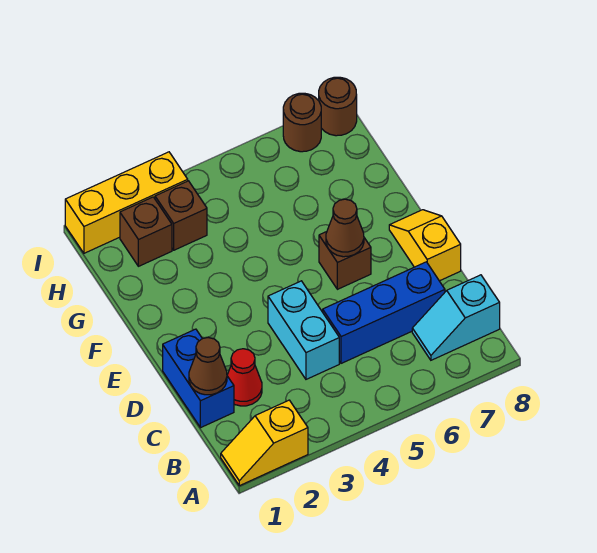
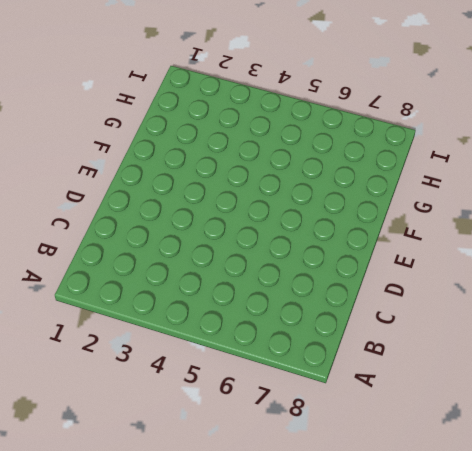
none -> yellow slope A1:A2 level 1 top 2
none -> cyan slope B7:B8 level 1 top 8
none -> blue brick C1:D1 level 1

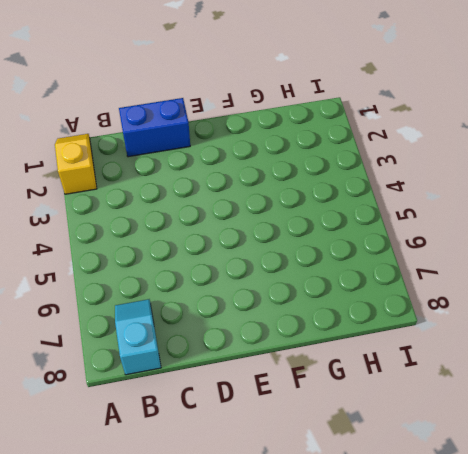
none -> red cone C2 level 1
none -> cyan brick C4:D4 level 1
none -> blue brick C5:C7 level 1

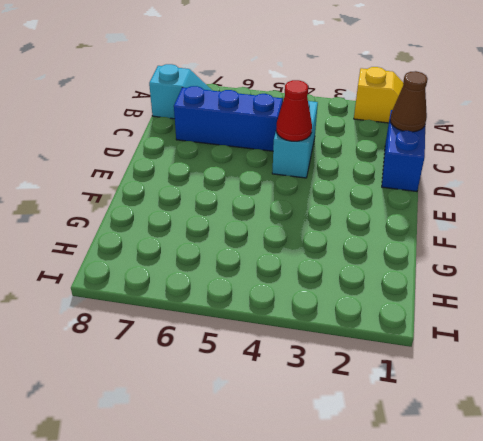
red cone D4 level 2 -> red cone C2 level 1
none -> yellow slope D8:E8 level 1 top D
none -> brown brick E6 level 1
none -> brown brick H2 level 1

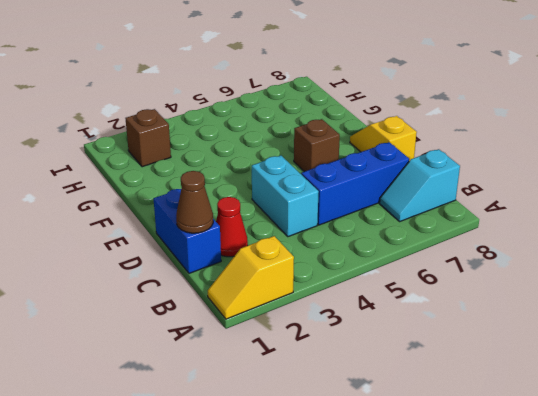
none -> brown brick H3 level 1
none -> yellow brick I1:I3 level 1
none -> brown round brick I7 level 1

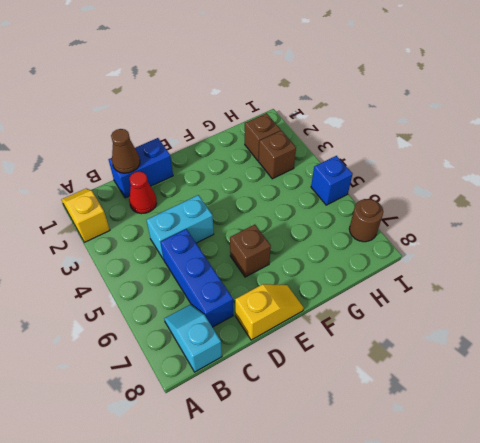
blue brick I5 level 1 -> none
none -> yellow brick I1:I3 level 1
none -> brown round brick I8 level 1
none -> brown cone E6 level 2

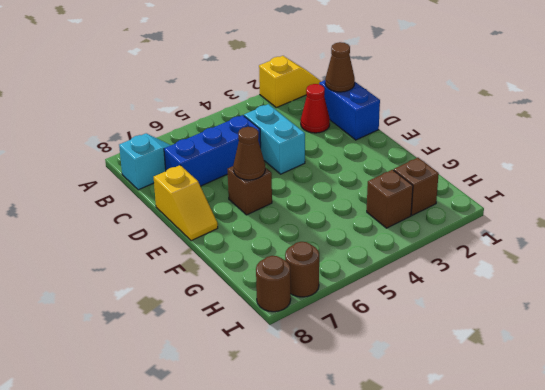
none -> yellow brick I1:I3 level 1

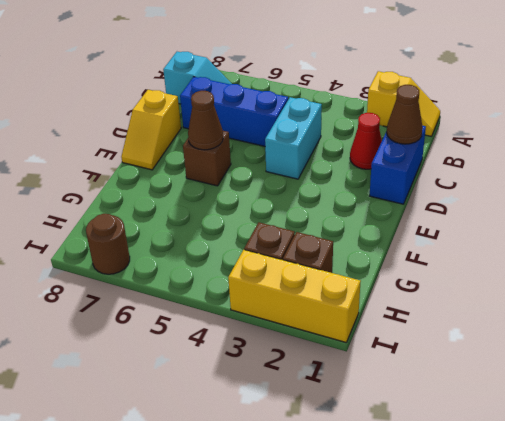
none -> brown round brick I8 level 1

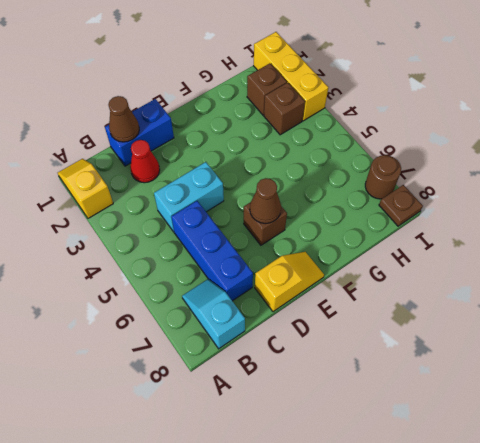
brown plate I8 level 1 -> brown round brick I8 level 1

